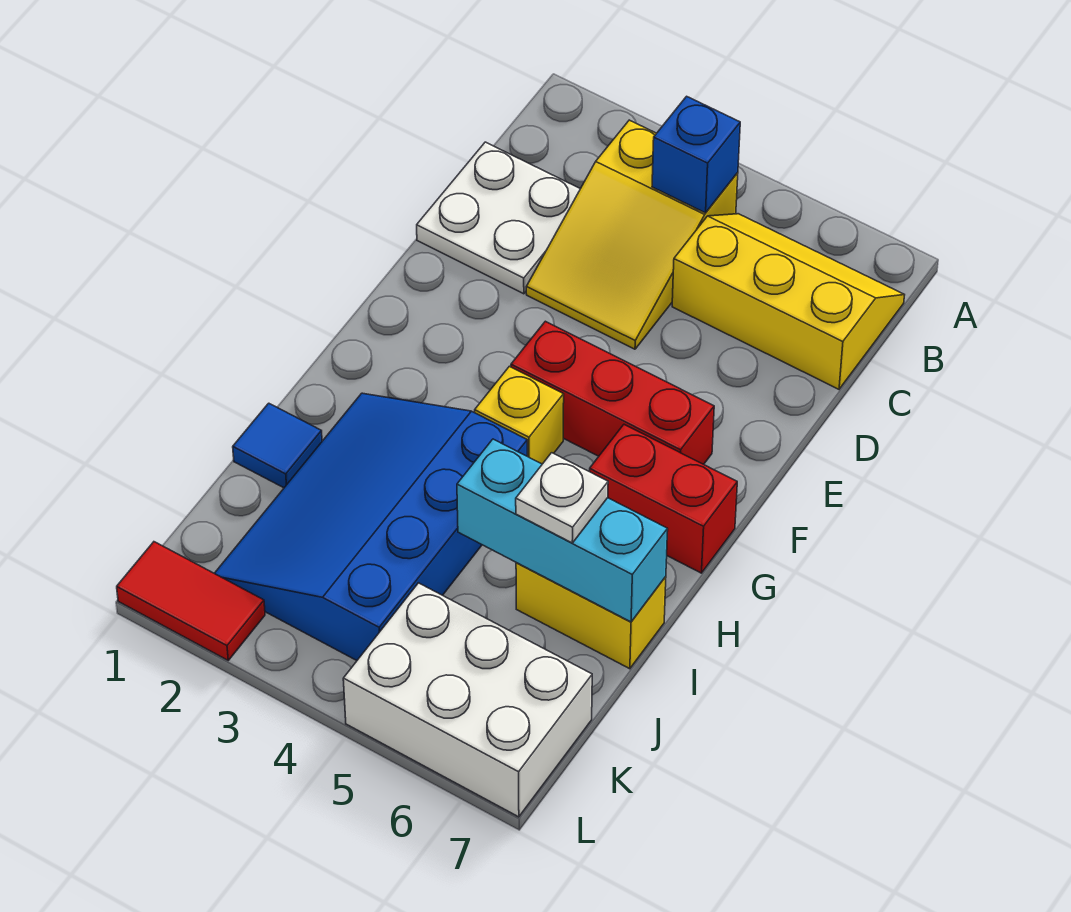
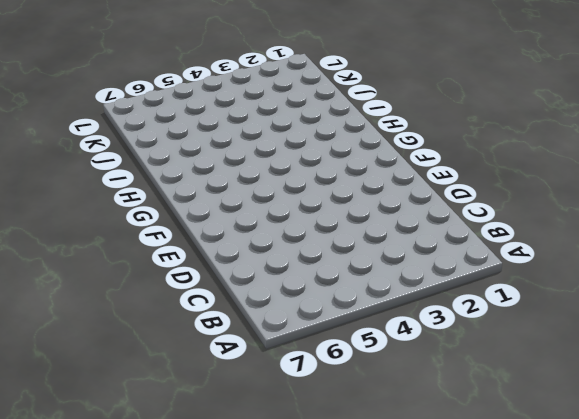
none -> yellow slope B3:D4 level 1 top B
none -> yellow slope B5:C7 level 1 top C
none -> white plate C1:D2 level 1

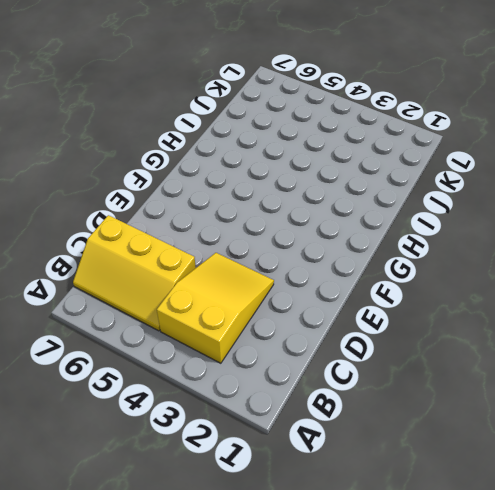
none -> white plate C1:D2 level 1
none -> red brick F4:F6 level 1
none -> yellow brick G4 level 1

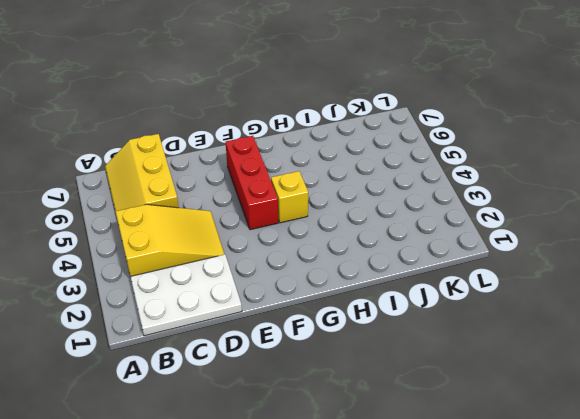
white plate B1:D2 level 1 -> white plate C1:D2 level 1
none -> red brick G6:G7 level 1
none -> blue slope H2:K4 level 1 top 4
none -> blue tile I1 level 1

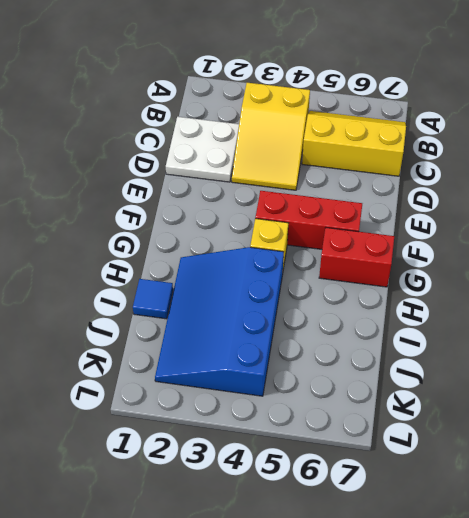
none -> yellow brick I6:I7 level 1
none -> white brick K5:L7 level 1
none -> red tile L1:L2 level 1

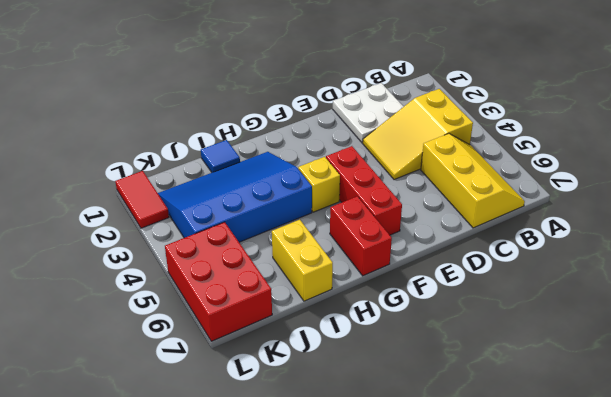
red brick K5:L7 level 1 -> white brick K5:L7 level 1
none -> blue brick B4 level 2
none -> cyan brick I5:I7 level 2
none -> white plate I6 level 3

